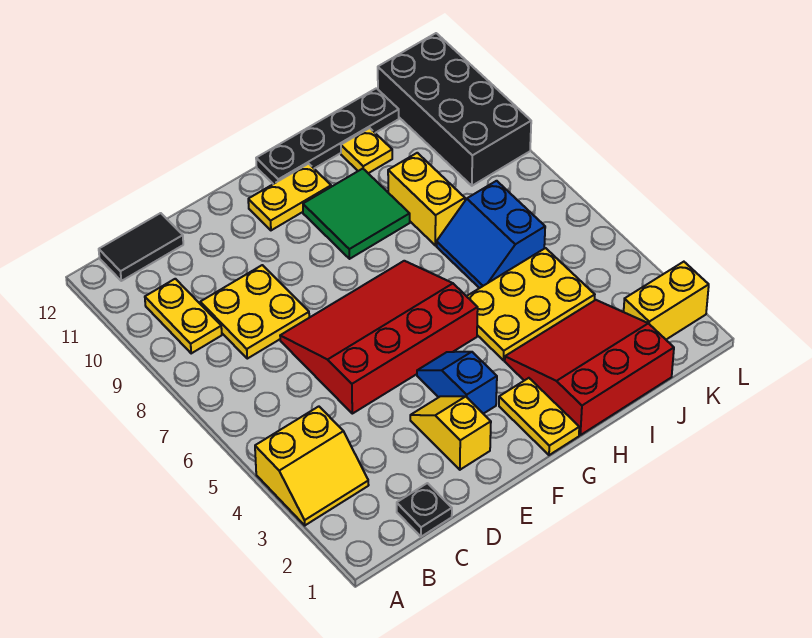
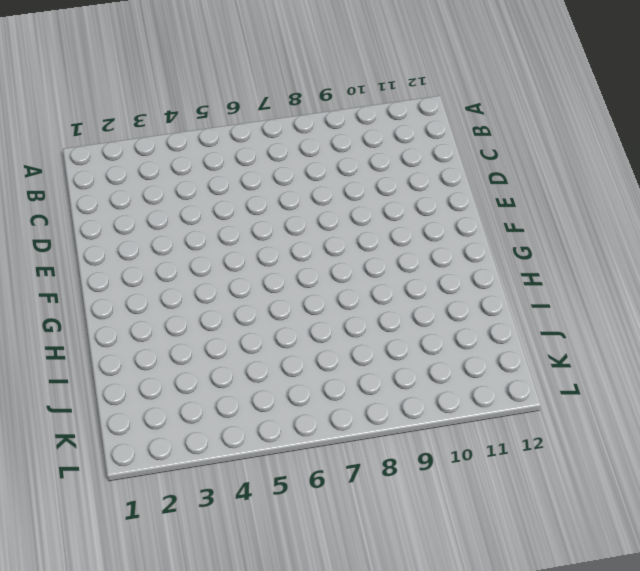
none -> yellow slope A3:B4 level 1 top 4
none -> yellow plate B9:B10 level 1
none -> black tile B12:C12 level 1

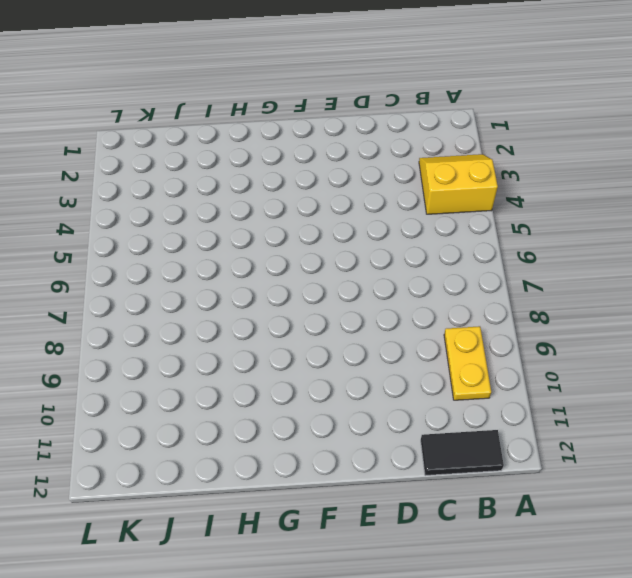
none -> black plate C1 level 1
none -> yellow plate C8:D9 level 1
none -> red slope D5:G7 level 1 top 5

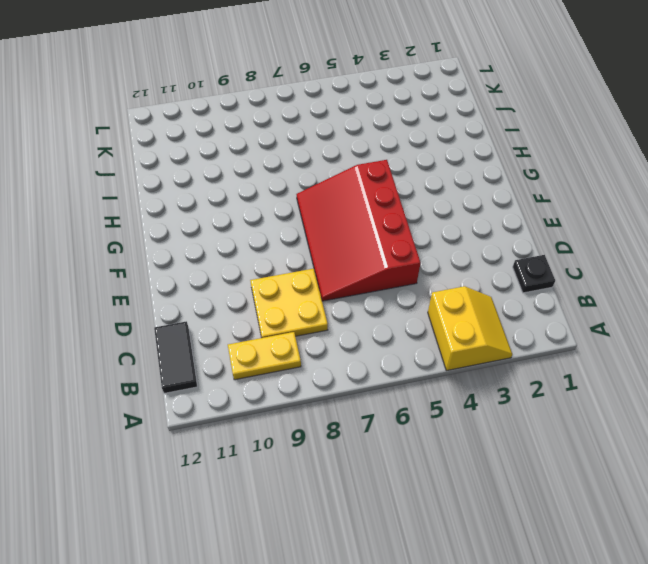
none -> yellow slope E2:E3 level 1 top 2
none -> blue slope F3:F4 level 1 top 3
none -> yellow plate F11:G11 level 1

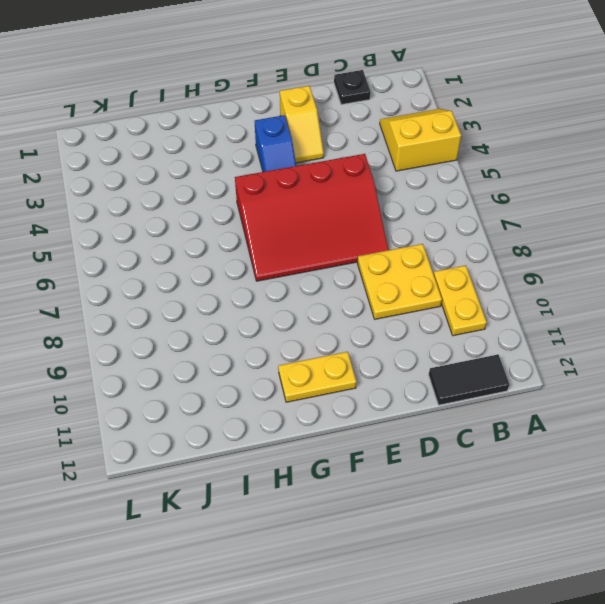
none -> yellow plate G1:G2 level 1
none -> green tile G9:H10 level 1
none -> black plate G12:J12 level 1

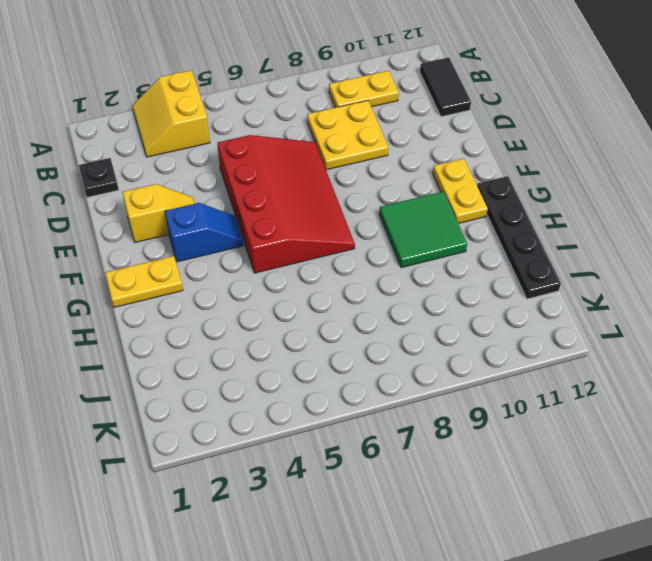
none -> red slope H1:J3 level 1 top 1
none -> yellow plate H4:J5 level 1
none -> blue slope I6:J7 level 1 top J

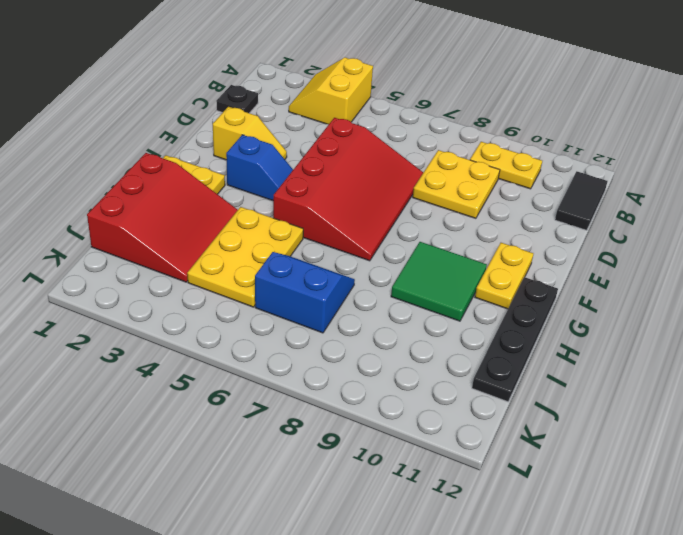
none -> yellow brick I8:I9 level 1
none -> yellow plate I11 level 1
none -> yellow brick K2:L2 level 1

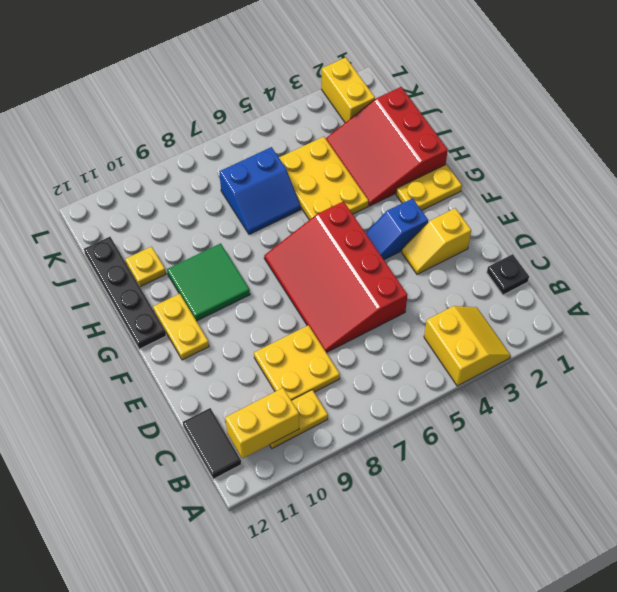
yellow brick B10:B11 level 2 -> yellow brick I8:I9 level 1
none -> black brick K9:L12 level 1

